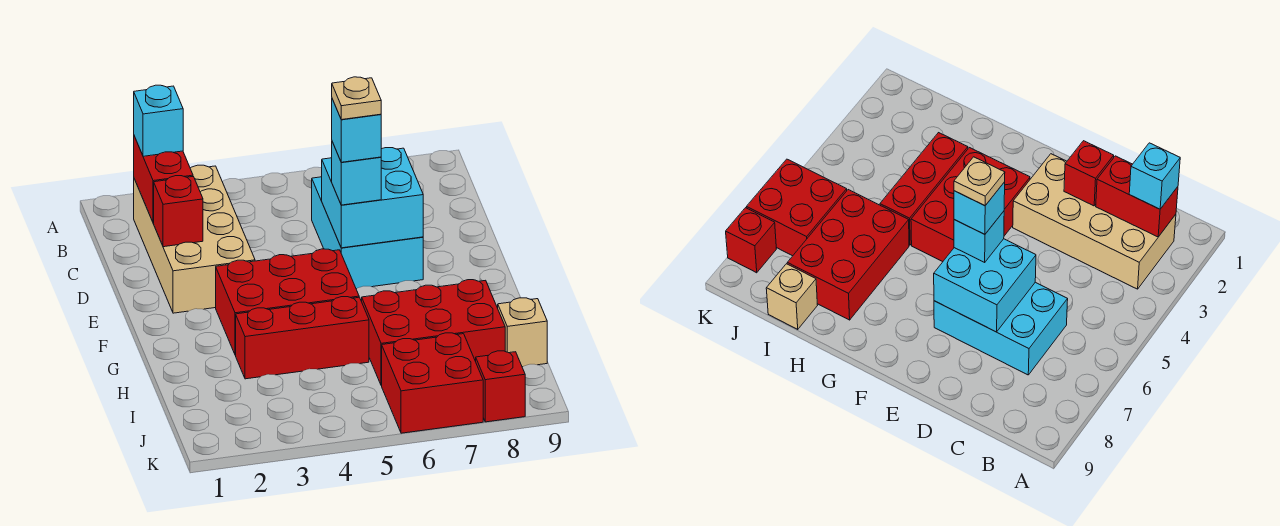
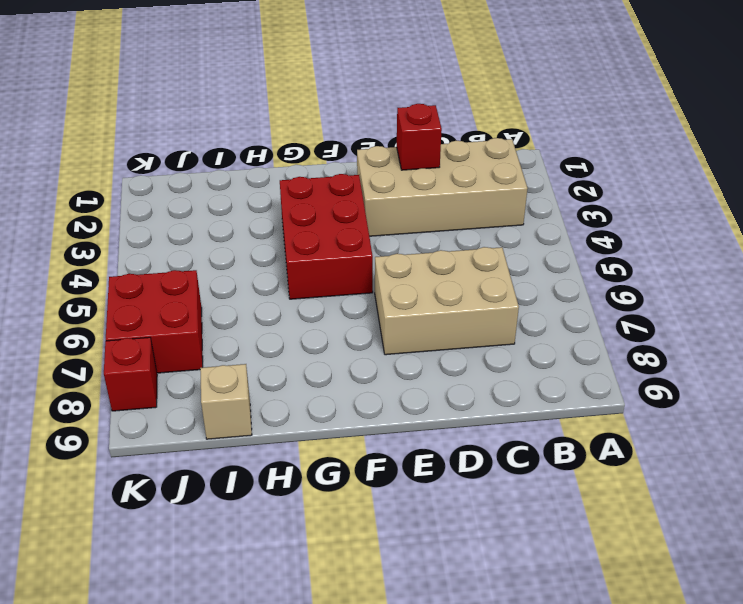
tan brick C6:E7 level 1 -> cyan brick C6:E7 level 1
none -> red brick H3:H5 level 1
none -> red brick H6:I8 level 1
none -> red brick B2:C2 level 2

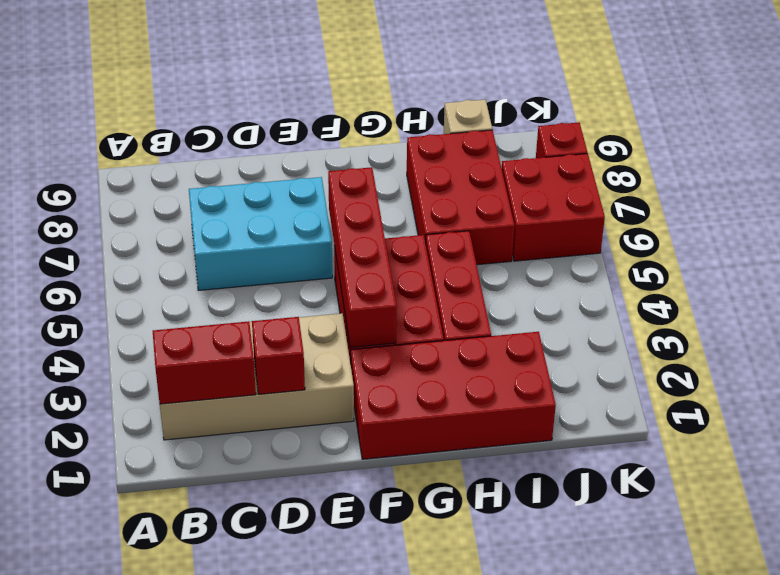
red brick F1:I2 level 1 -> none
red brick F3:F6 level 2 -> none
none -> cyan brick D6:E7 level 2
none -> cyan brick B2 level 3
none -> cyan brick E6 level 3

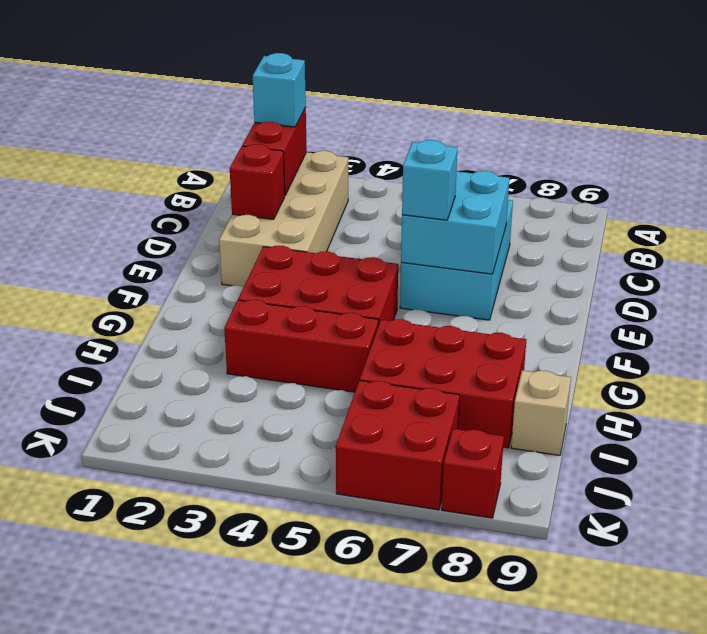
none -> cyan brick E6 level 4
none -> tan plate E6 level 5

